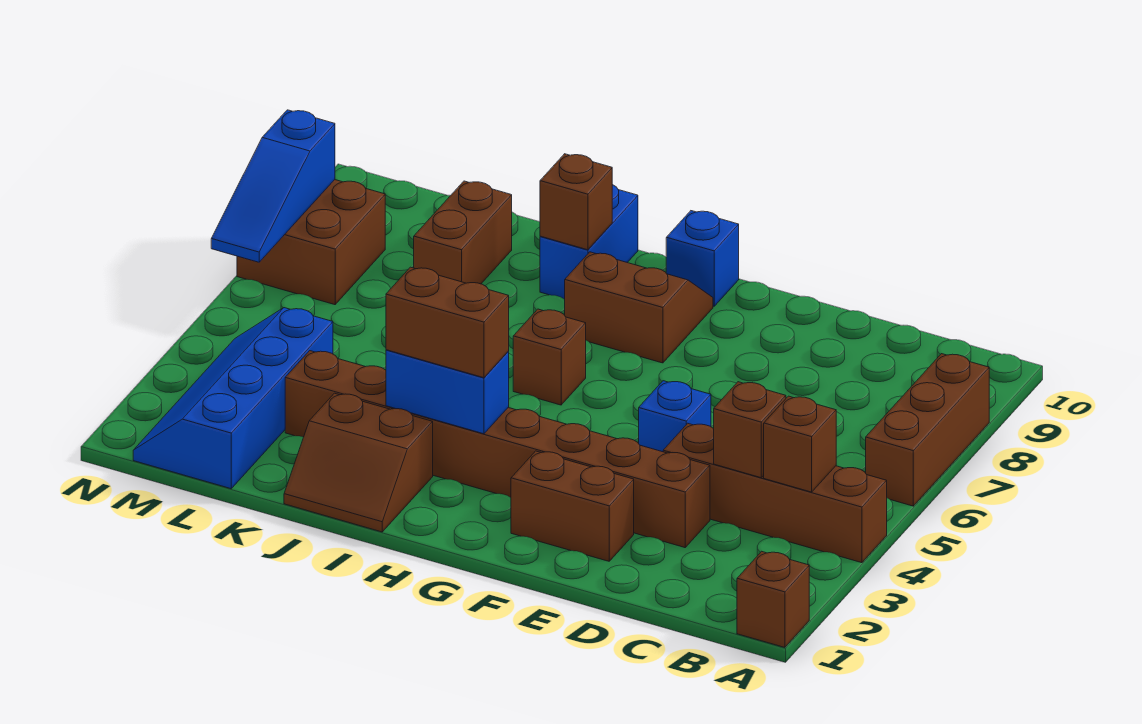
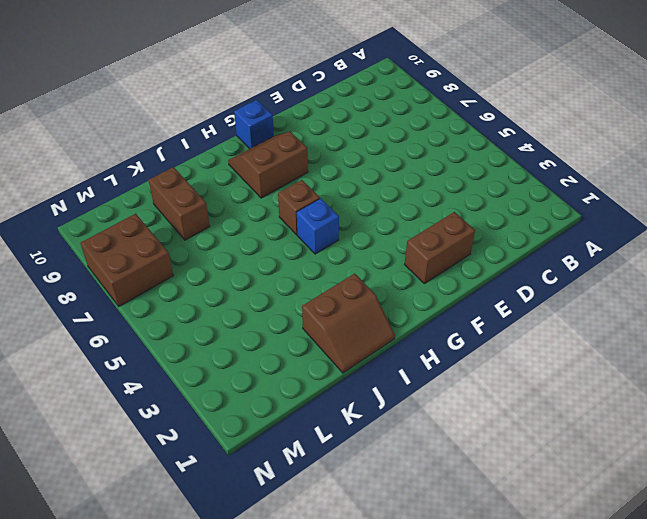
blue brick H5 level 1 -> blue brick E5 level 1
none -> brown brick A1 level 1
none -> brown brick A4:D4 level 1
none -> brown brick A6:A8 level 1

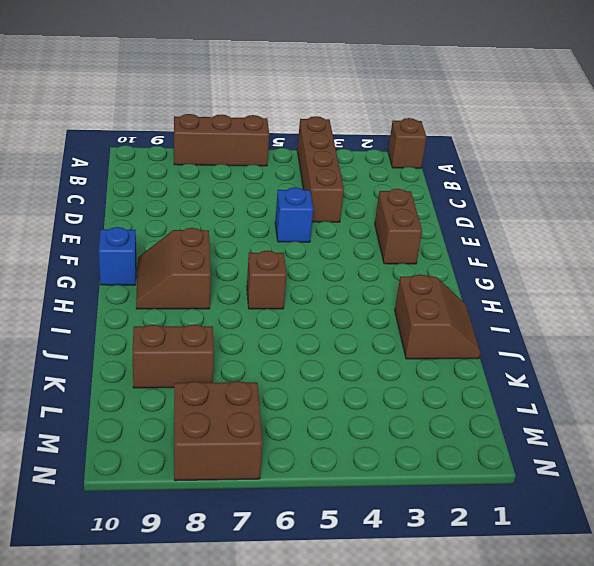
none -> brown brick D3:K3 level 1
none -> blue brick I9:I10 level 1
none -> blue slope L1:M4 level 1 top L

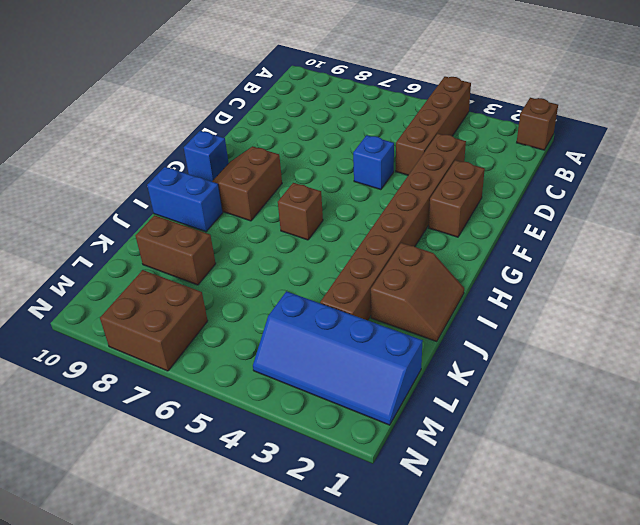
none -> brown brick A6:A8 level 1
none -> brown brick B4 level 2
none -> brown brick C4 level 2

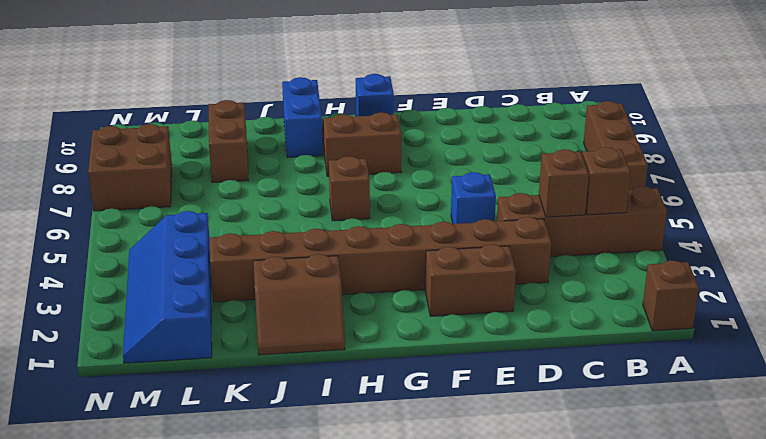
none -> blue brick H3:I3 level 2
none -> brown brick I9 level 2
none -> blue slope N6:N8 level 2 top 8

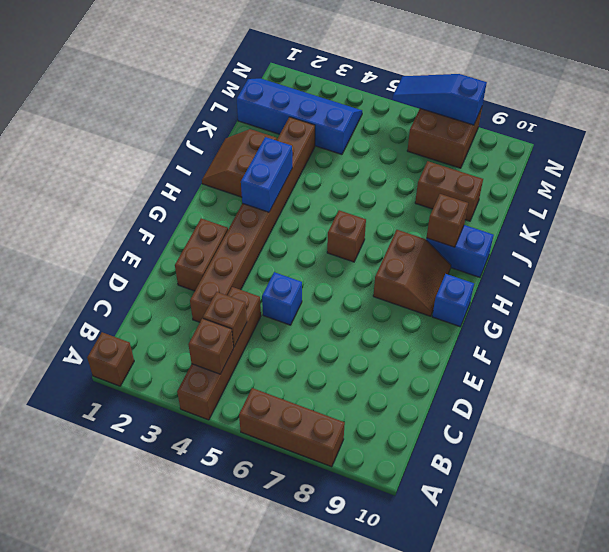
none -> brown brick H3:I3 level 3

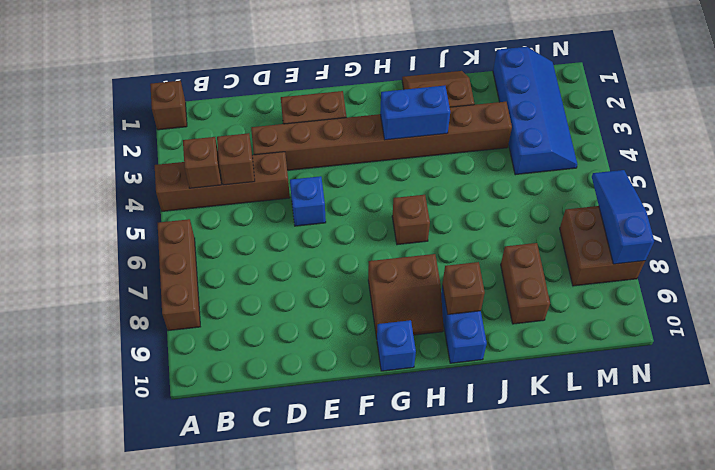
none -> brown brick H3:I3 level 3

